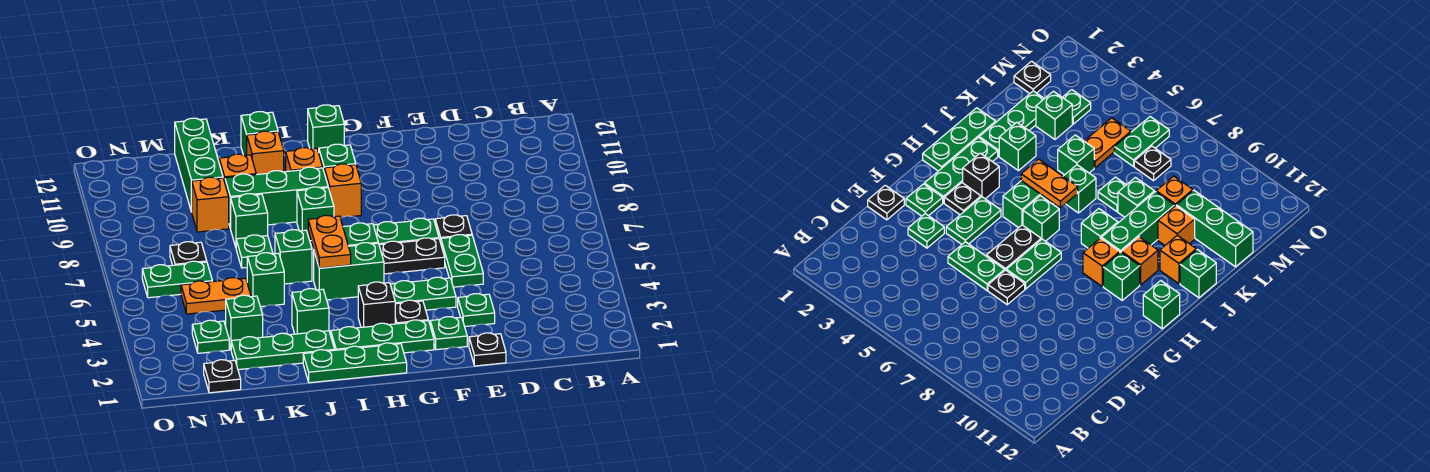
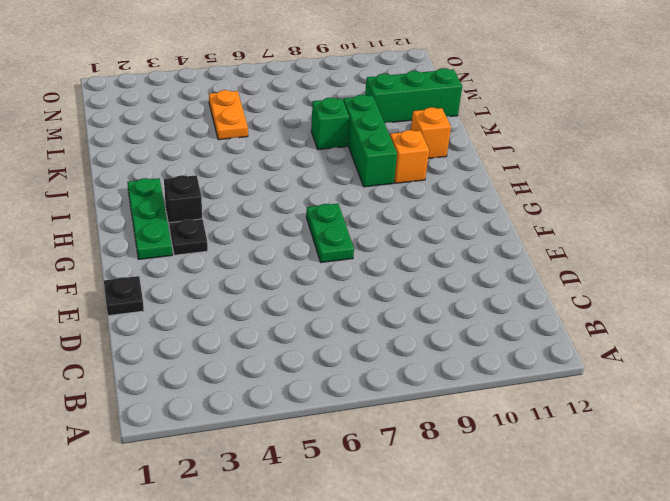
none -> green plate E3 level 1
none -> green plate E5:E6 level 1
none -> black plate E7 level 1
none -> green plate F2 level 1

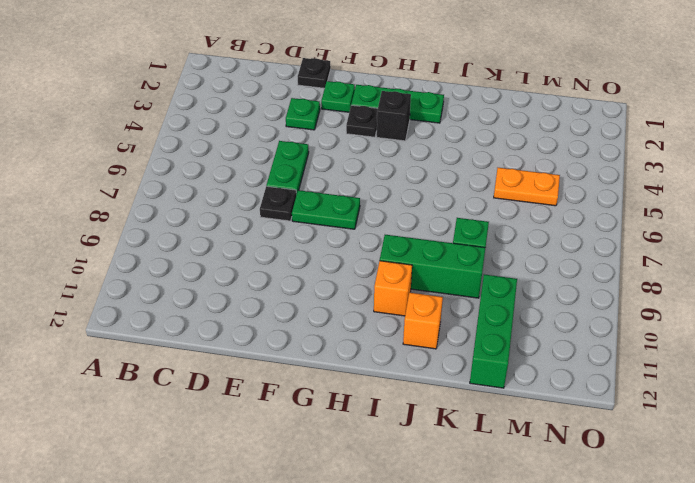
none -> green plate F4:G4 level 1
none -> black plate F6:G6 level 1
none -> green plate H1:J1 level 1
none -> green brick H5:I5 level 1

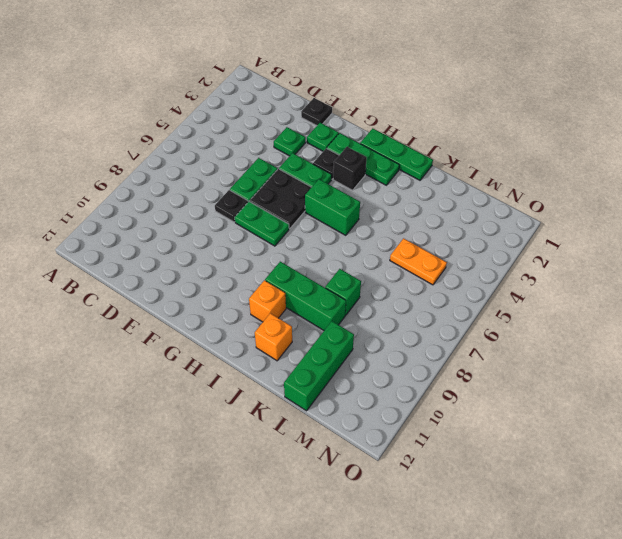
black plate F5:G6 level 1 -> black plate F6:G6 level 1
none -> green brick H6 level 1
none -> orange brick H9 level 1
none -> green brick H10 level 1
none -> green brick H12 level 1

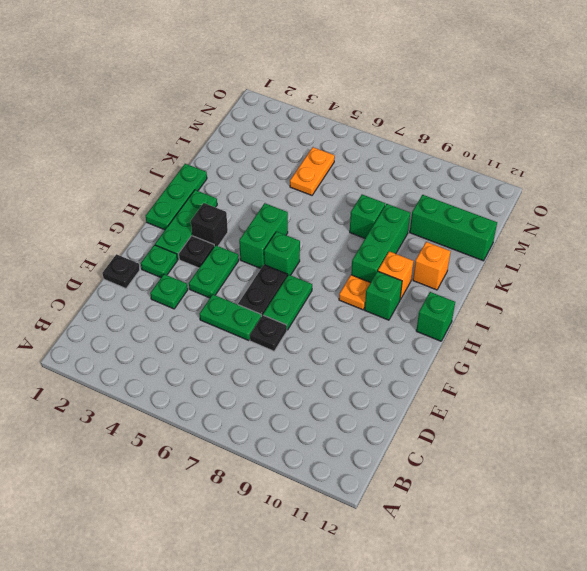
orange plate H9 level 1 -> orange brick H9 level 1
none -> green brick I8 level 1
none -> green plate J2:L2 level 1
none -> green brick J3 level 1
none -> green brick J6 level 1

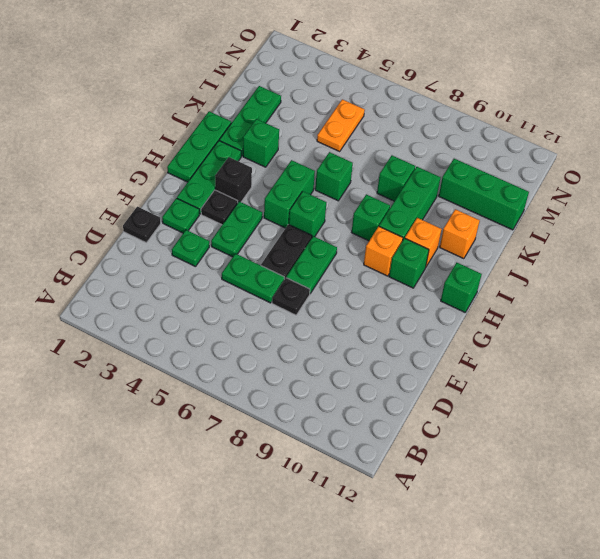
none -> green brick J12 level 1
none -> green brick K5 level 1
none -> green plate K7 level 1
none -> orange brick K10 level 1

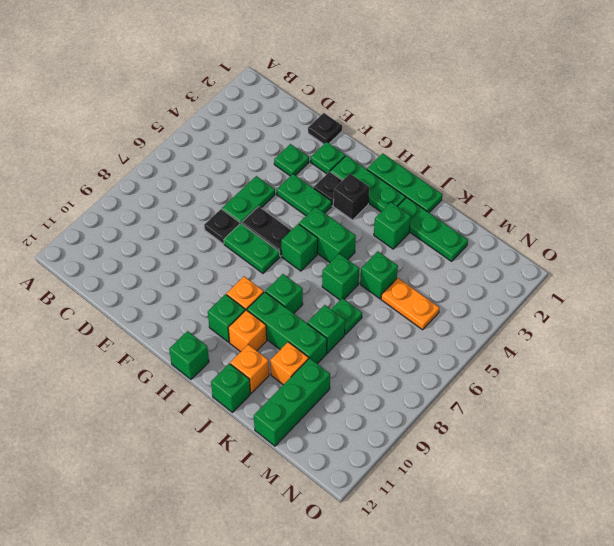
none -> green brick L3 level 1
none -> orange brick L9 level 1
none -> black plate M1 level 1
none -> green plate M3 level 1

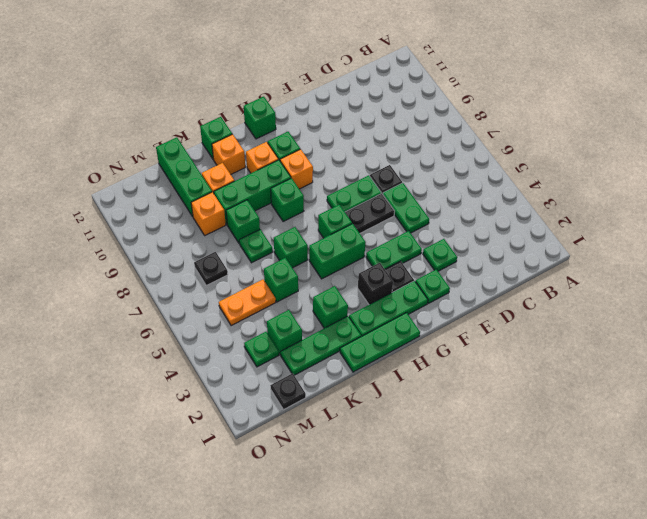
none -> black plate E1 level 1
none -> green plate M6:N6 level 1
none -> orange plate I5:I6 level 2

